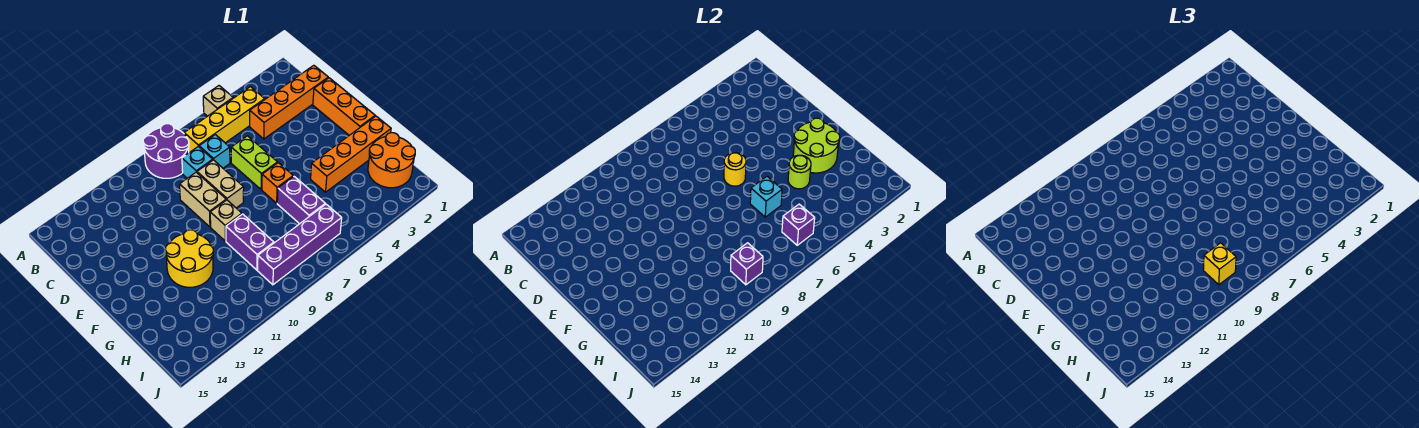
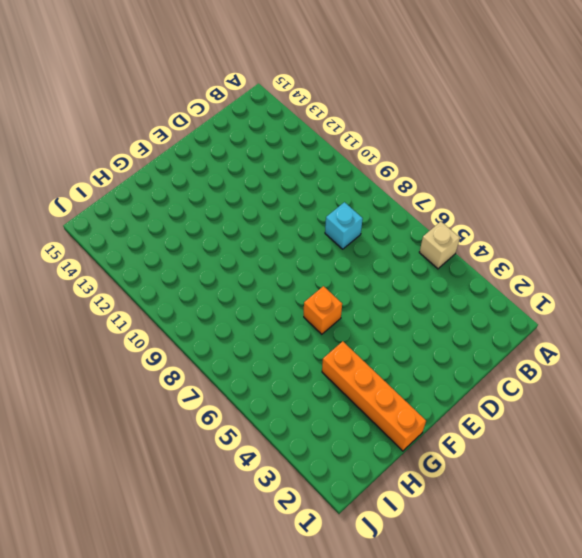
none -> purple round brick A8:B9 level 1
none -> yellow brick B4:B7 level 1
none -> orange brick C1:C4 level 1

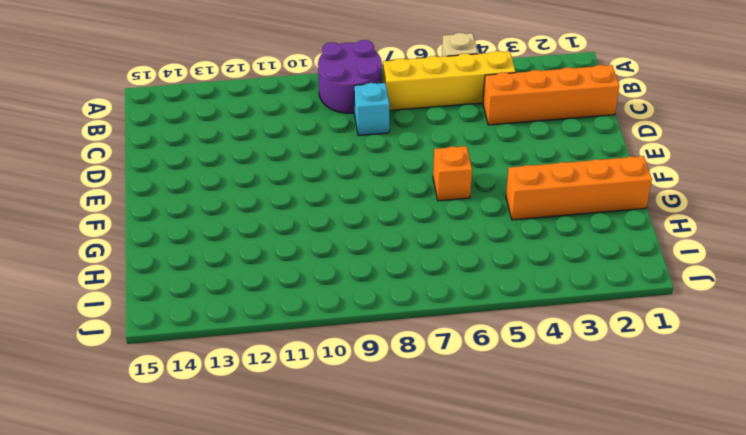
none -> cyan brick C7 level 1
none -> orange brick D1:F1 level 1
none -> lime brick D6:E6 level 1

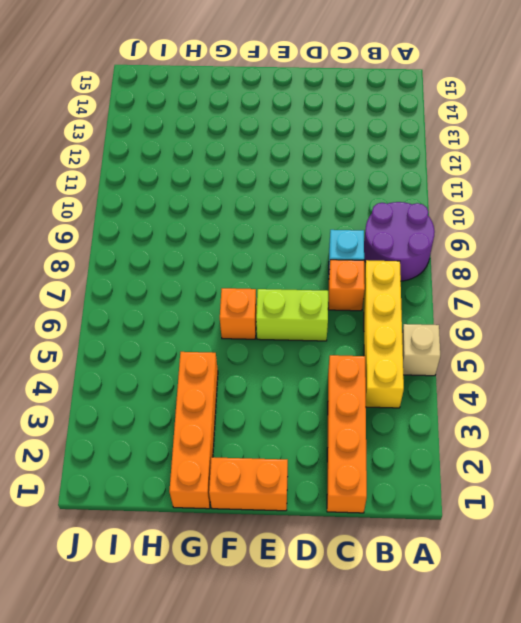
orange brick C7 level 1 -> cyan brick C7 level 1
orange brick E1:F1 level 1 -> orange brick D1:F1 level 1
none -> tan brick D8:E8 level 1
none -> tan brick D9:E9 level 1
none -> tan brick F9 level 1

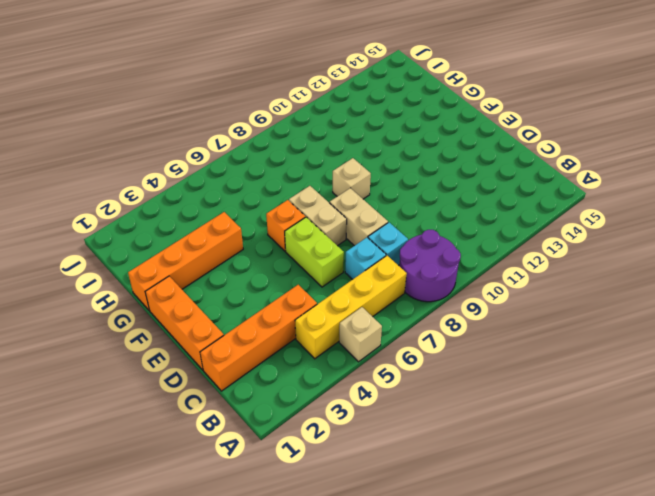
tan brick E7:F7 level 1 -> tan brick D9:E9 level 1
none -> yellow round brick F11:G12 level 1
none -> purple brick G6:H6 level 1
none -> purple brick G9:H9 level 1

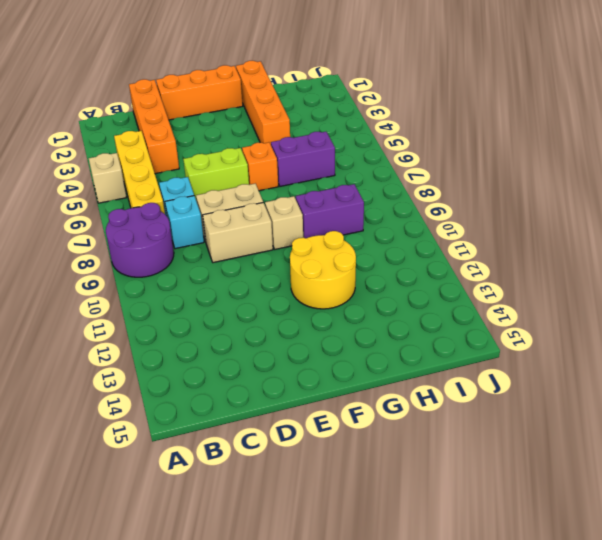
none -> orange round brick H1:I2 level 1
none -> purple brick I6:I9 level 1
none -> yellow round brick E6 level 2

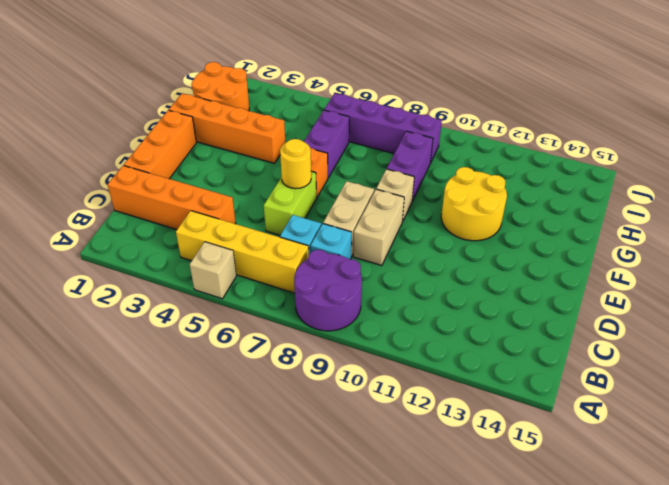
none -> lime round brick F2:G3 level 2
none -> lime round brick G4 level 2
none -> cyan brick G6 level 2

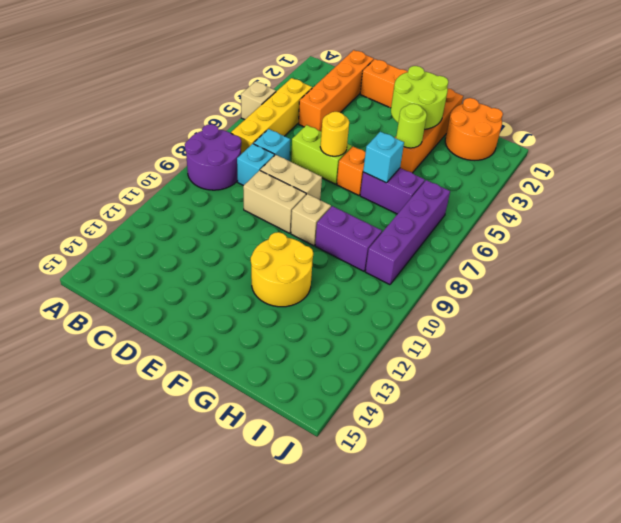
none -> purple brick I6 level 2
none -> purple brick I9 level 2
none -> yellow brick I9 level 3

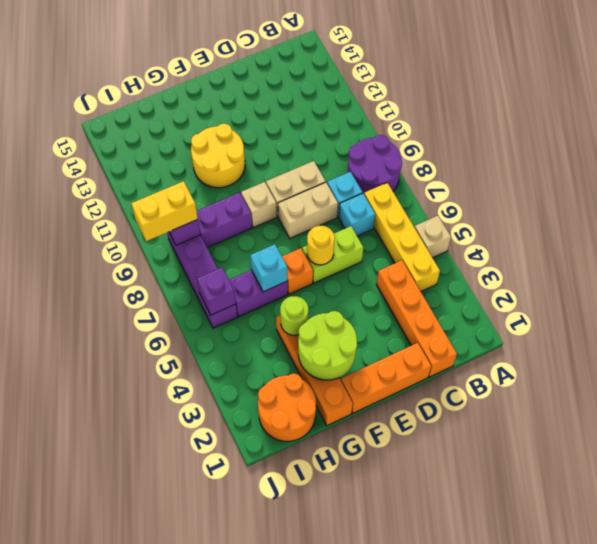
yellow brick I9:J9 level 3 -> yellow brick I9 level 3

